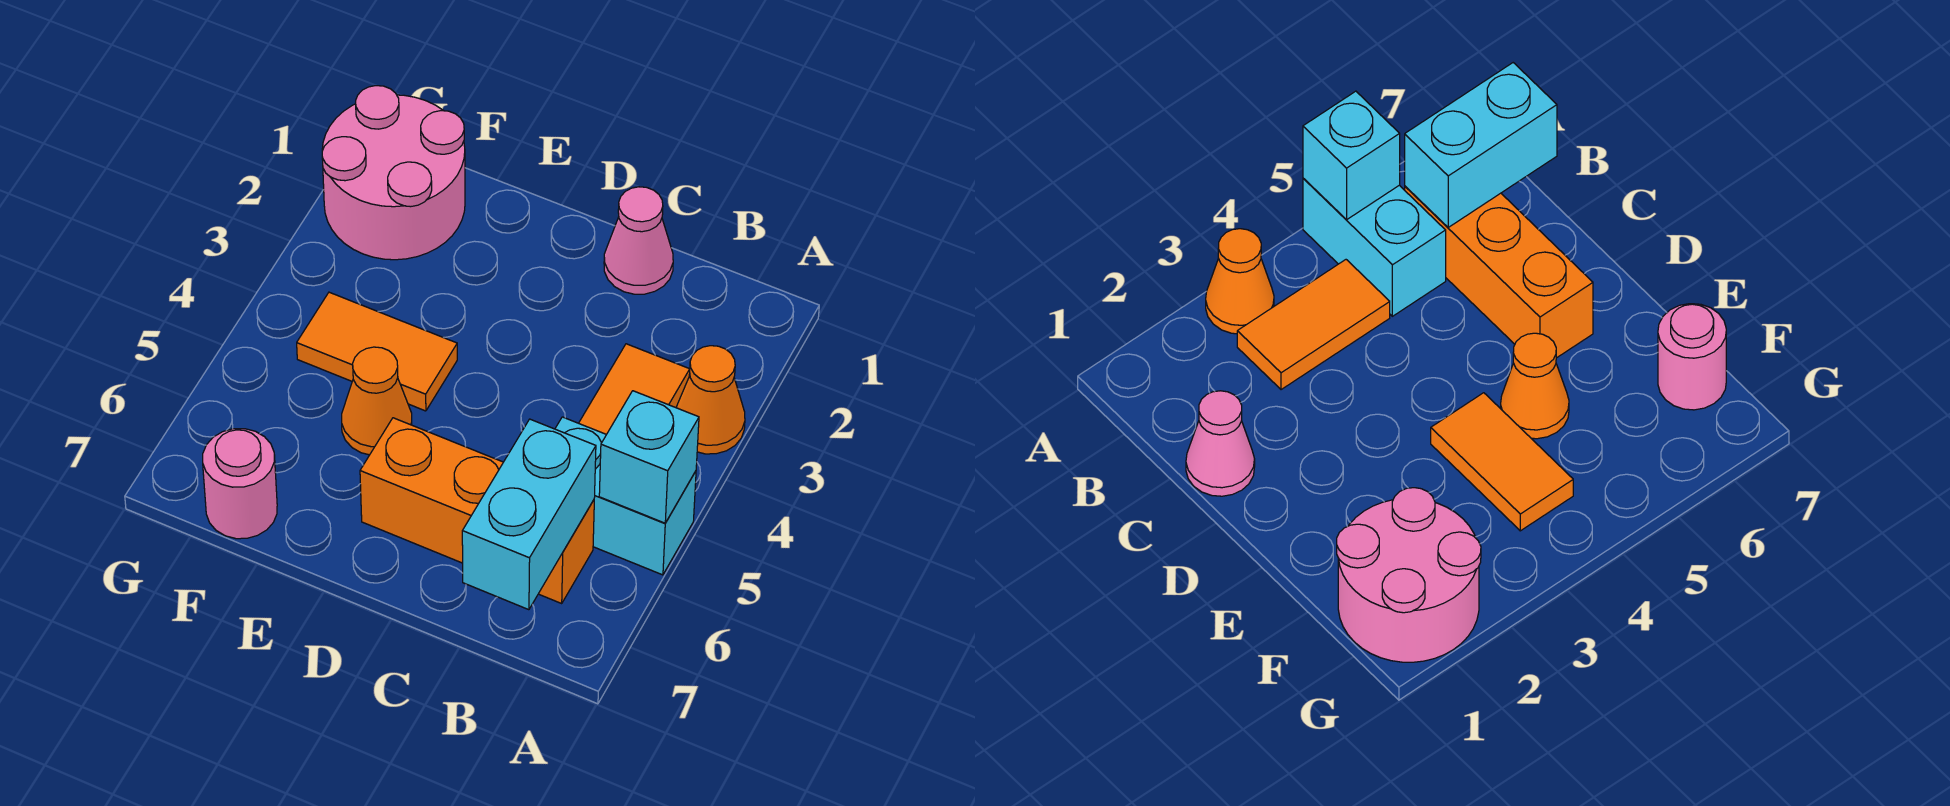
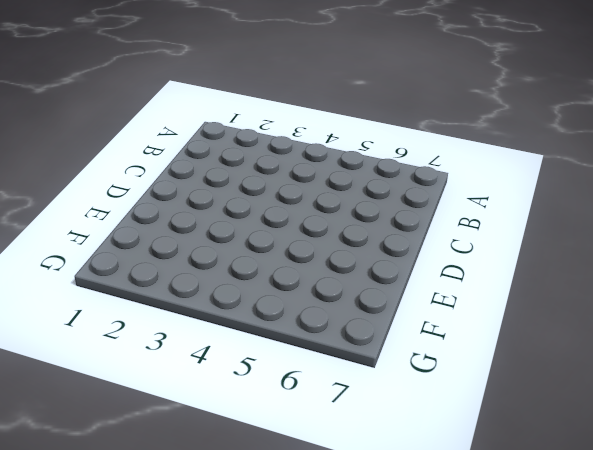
none -> orange cone A3 level 1
none -> cyan brick A5:B5 level 1

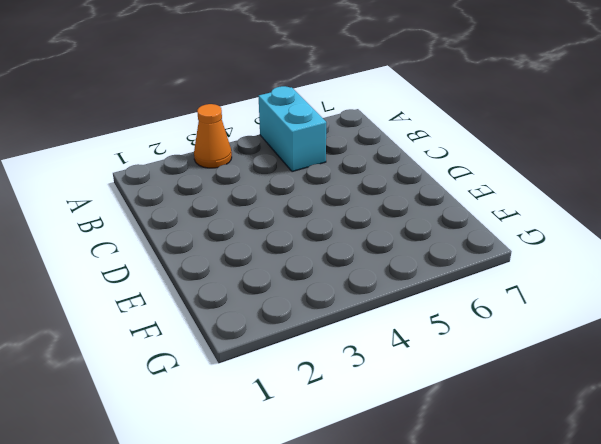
none -> orange tile B3:B4 level 1
none -> orange brick B6:D6 level 1

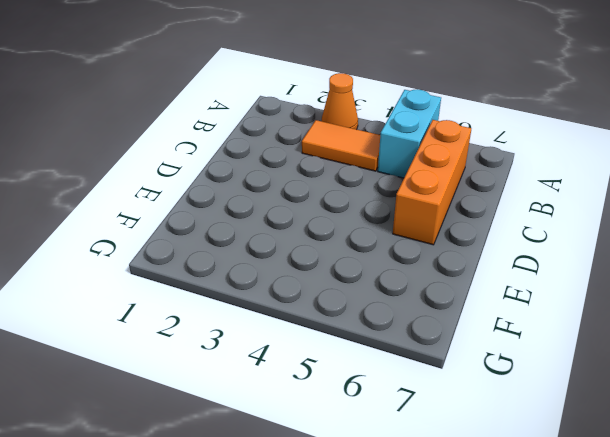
none -> pink cone C1 level 1
none -> orange tile E4:F4 level 1

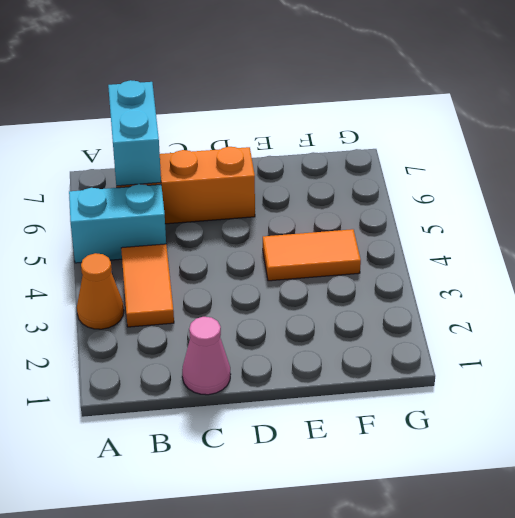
none -> orange cone E5 level 1
none -> pink round brick F1:G2 level 1

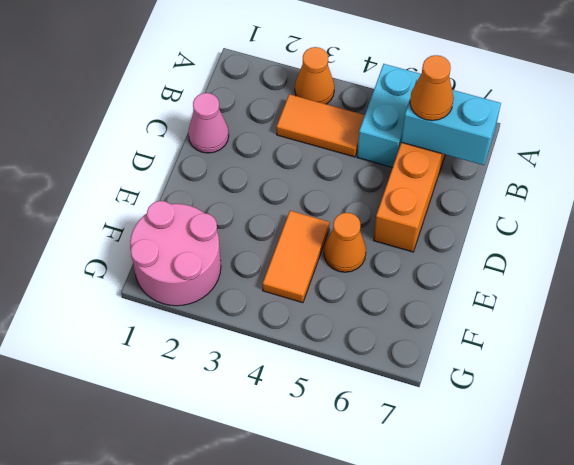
orange cone B6 level 3 -> none
none -> pink round brick F7 level 1
none -> cyan brick A5 level 2

